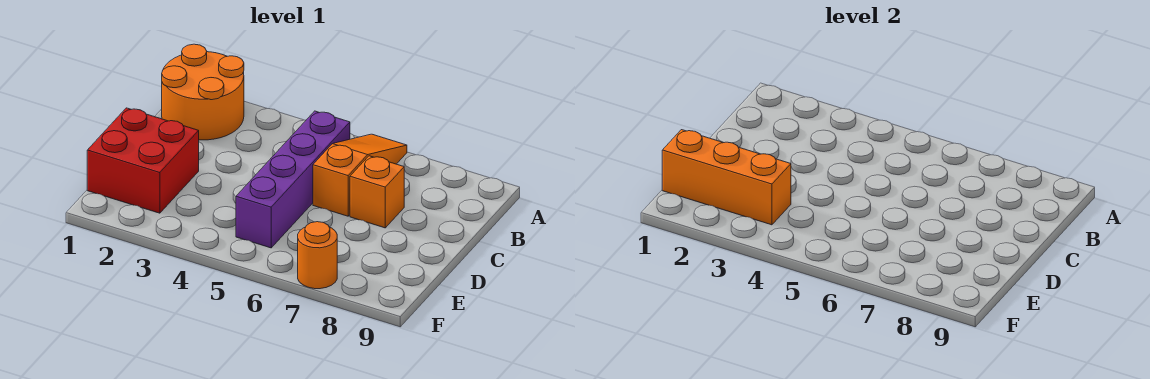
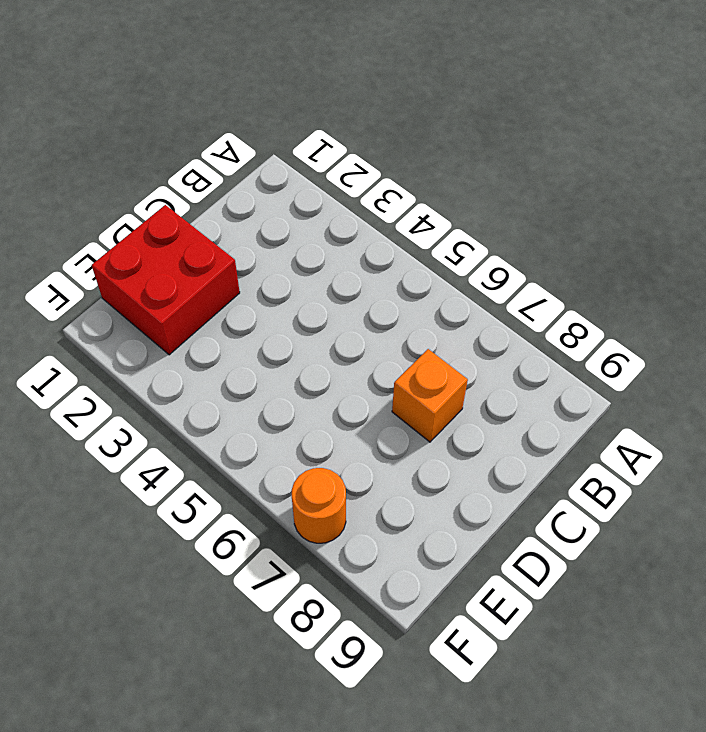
none -> orange round brick A1:B2 level 1
none -> orange slope A6:C6 level 1 top C

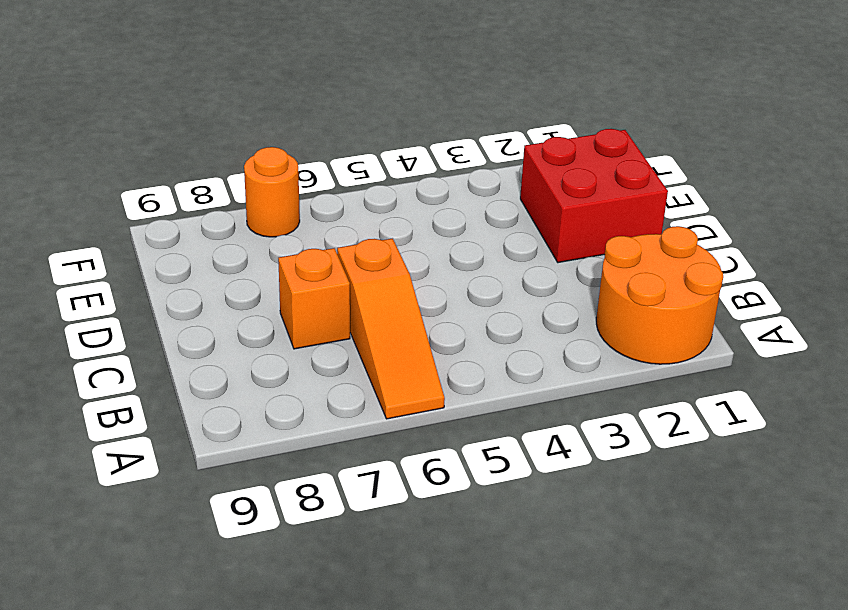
none -> purple brick B5:E5 level 1
none -> orange brick E1:E3 level 2

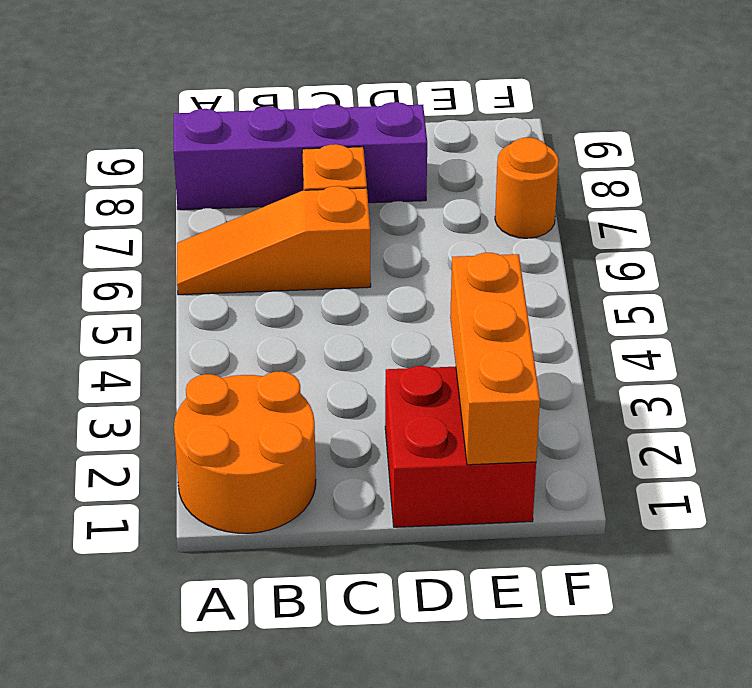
purple brick A8:D8 level 1 -> purple brick B5:E5 level 1

